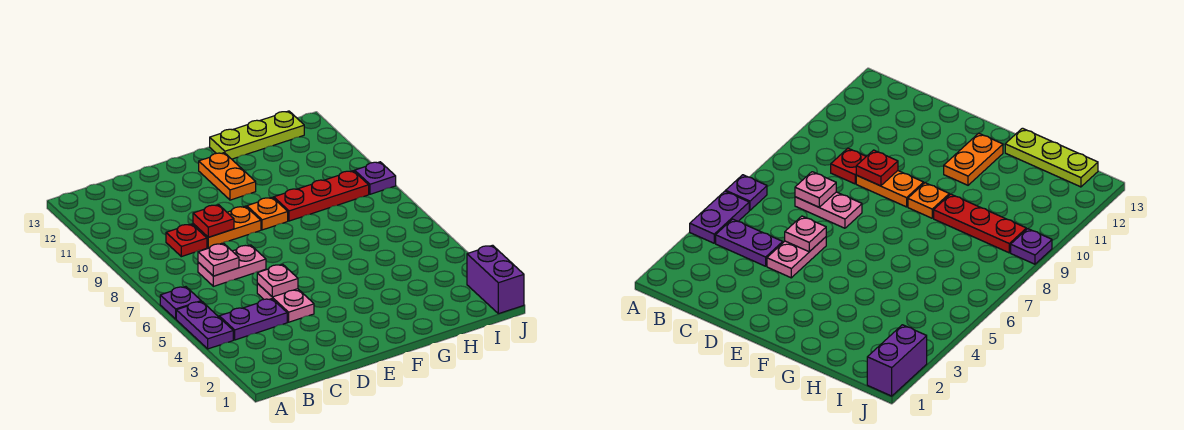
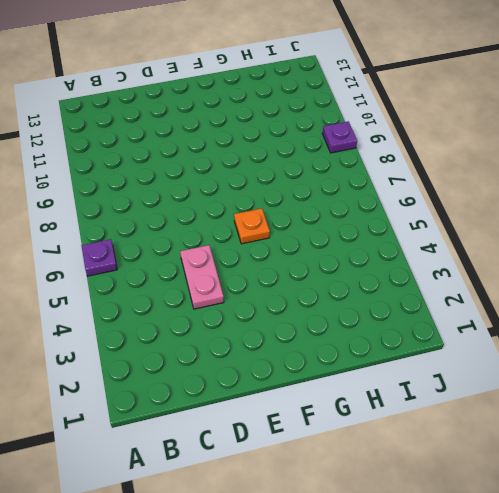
orange plate F6 level 1 -> orange plate F9 level 1
none -> purple plate A4:A5 level 1
none -> purple plate B4:C4 level 1
none -> pink plate C7:D7 level 1

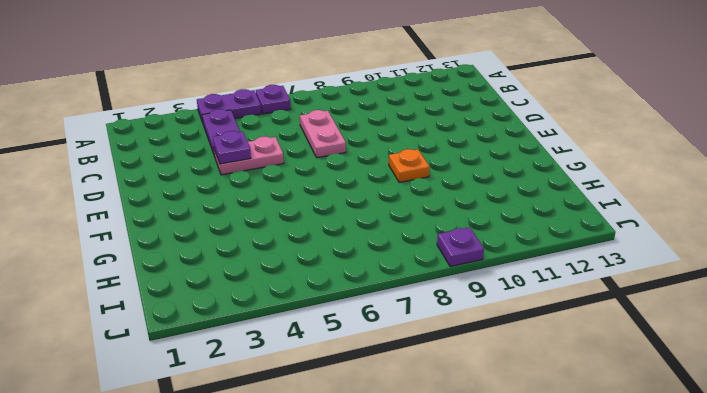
purple plate D4 level 2 -> none
none -> red plate C9 level 1
none -> orange plate D9:E9 level 1
none -> orange plate F11:F12 level 1

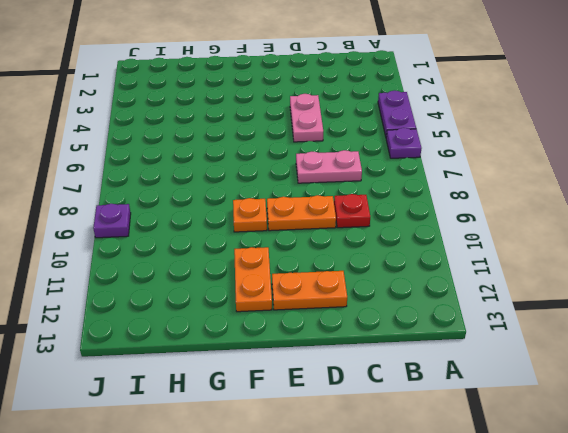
orange plate D12:E12 level 1 -> none
none -> purple plate B4:C4 level 1
none -> red plate G9:I9 level 1
none -> lime plate G13:I13 level 1

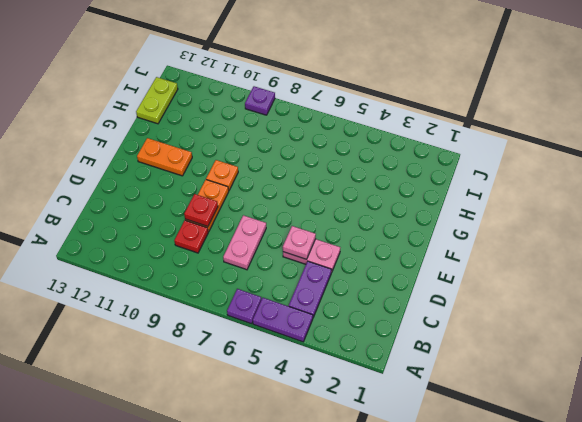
lime plate H13:I13 level 1 -> lime plate G13:I13 level 1
none -> red plate G9:I9 level 1
none -> purple brick J1:J2 level 1
none -> pink plate C7 level 2

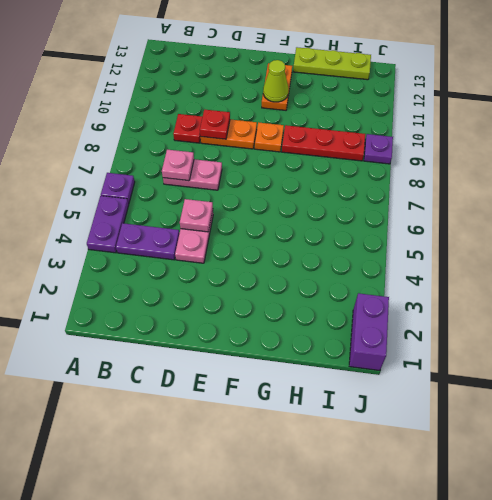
lime cone F11 level 2 -> none

